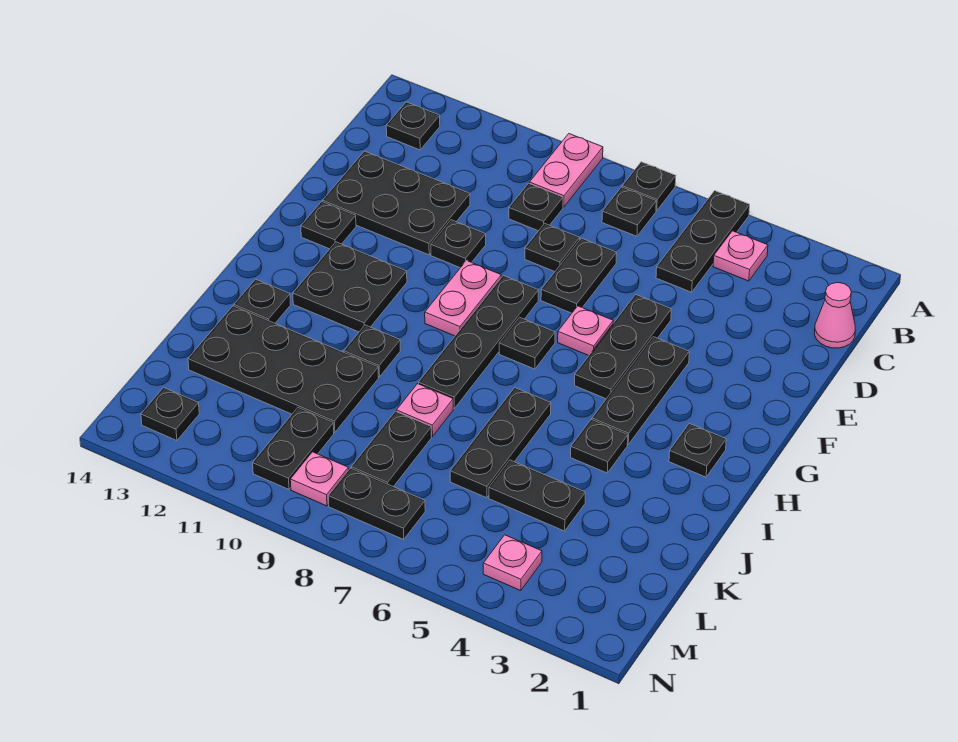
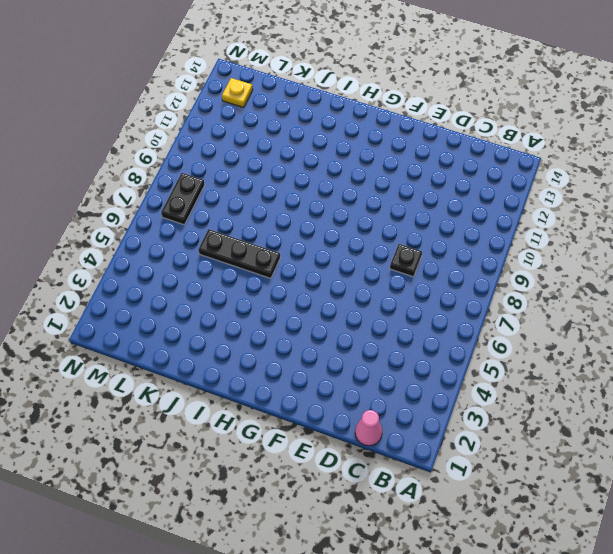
yellow plate M13 level 1 -> black plate M13 level 1
none -> black plate A5:C5 level 1
none -> black plate A7 level 1
none -> pink plate A9:B9 level 1
none -> pink plate B4 level 1

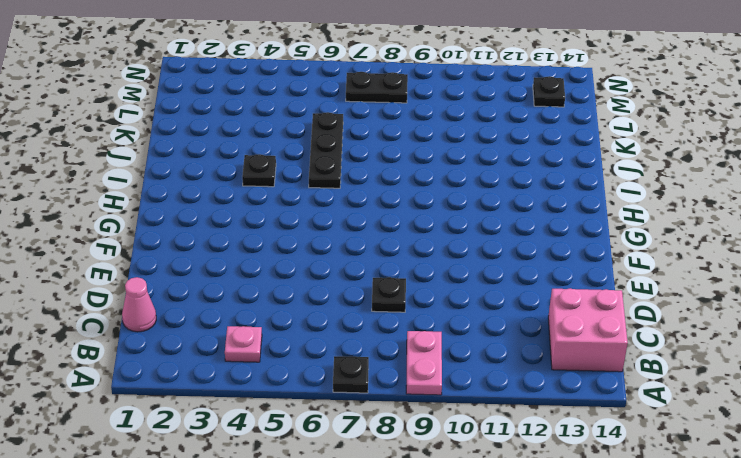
pink brick B13:C14 level 1 -> black plate B13 level 1
none -> black plate A5:C5 level 1
none -> black plate B7 level 1
none -> black plate C9 level 1
none -> black plate D7:E7 level 1

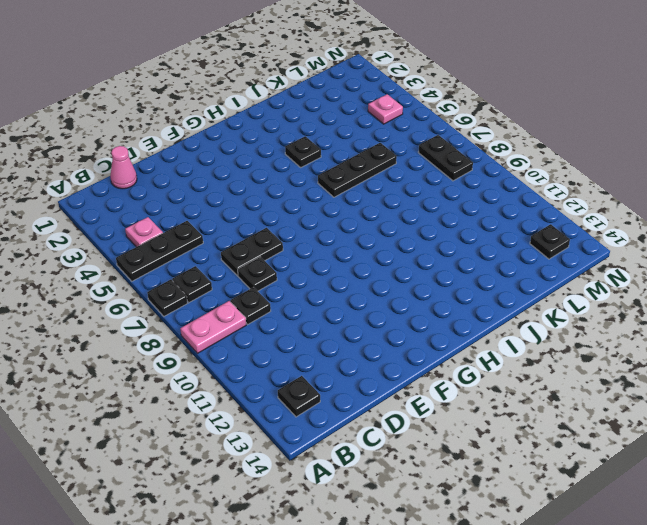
none -> black plate D11:E13 level 1
none -> black plate E5:G5 level 1
none -> black plate E10 level 1
none -> black plate F4:H4 level 1

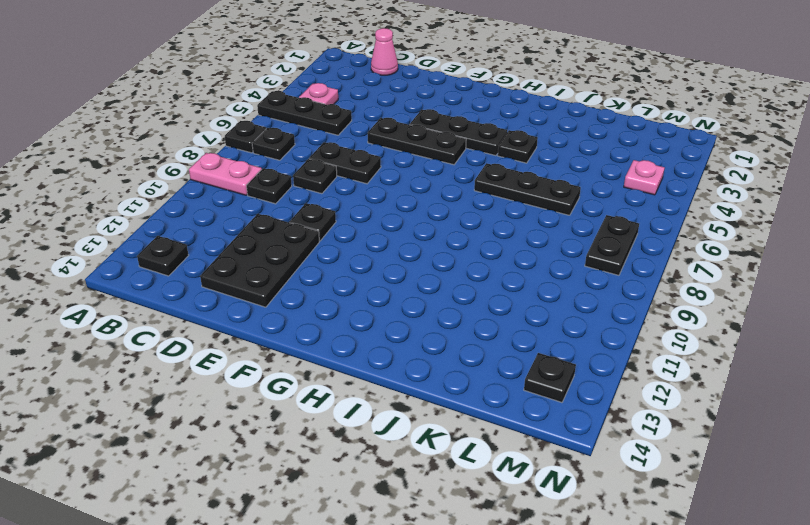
none -> pink plate F6 level 1
none -> black plate F8:I8 level 1
none -> pink plate F9:G9 level 1
none -> black plate F13 level 1

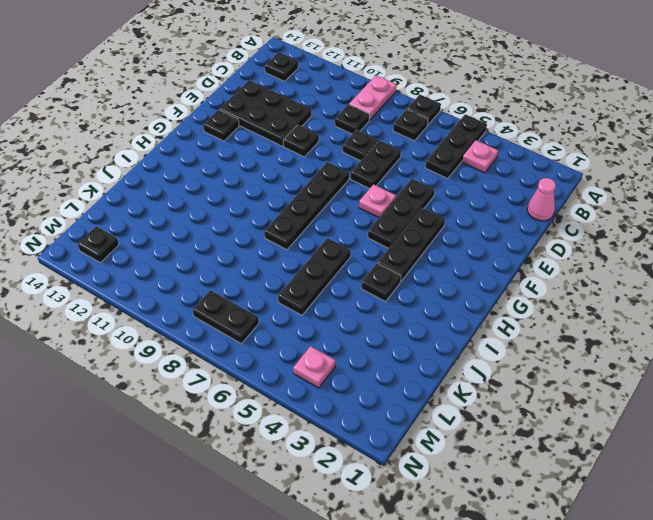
none -> pink plate F9:G9 level 1
none -> black plate G7 level 1
none -> black plate G11:H12 level 1
none -> black plate H2 level 1

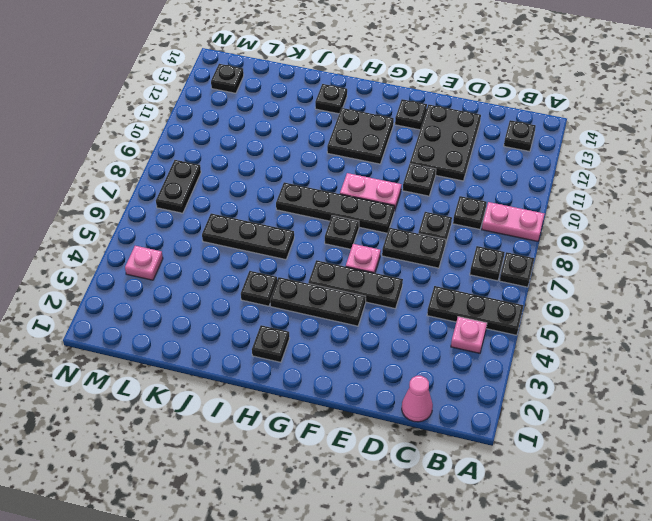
none -> black plate I10 level 1
none -> pink plate J8 level 1
none -> black plate J10:K13 level 1
none -> black plate K4:K5 level 1

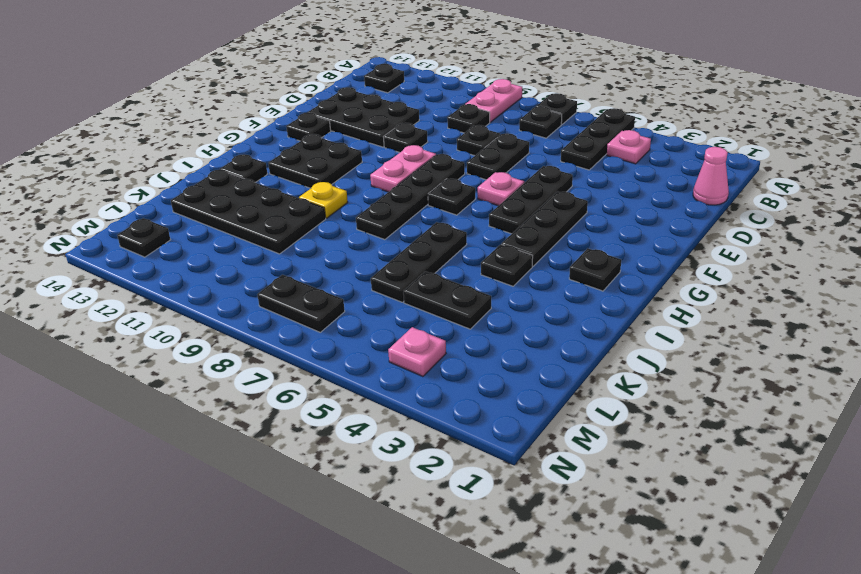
yellow plate I10 level 1 -> black plate I10 level 1
none -> pink plate J8 level 1
none -> black plate K8:L8 level 1
none -> black plate L10:M10 level 1
none -> pink plate M9 level 1

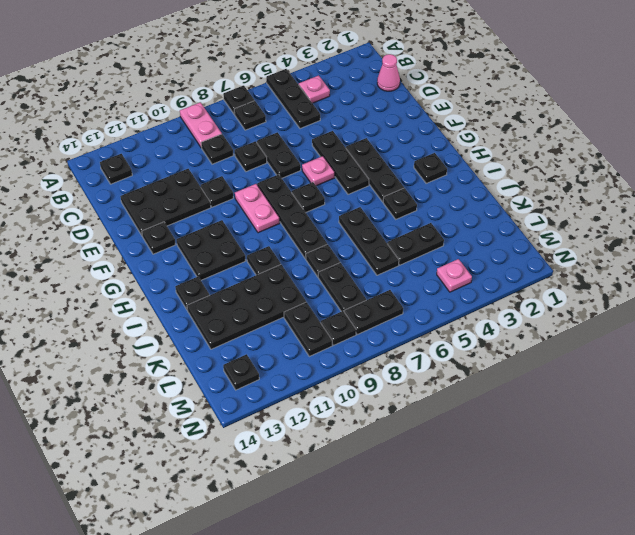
black plate J8 level 1 -> pink plate J8 level 1
black plate M9 level 1 -> pink plate M9 level 1

